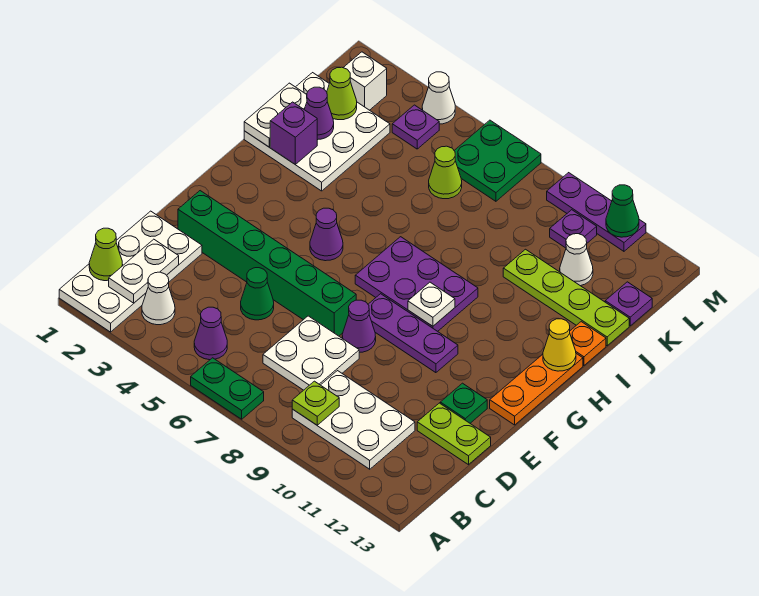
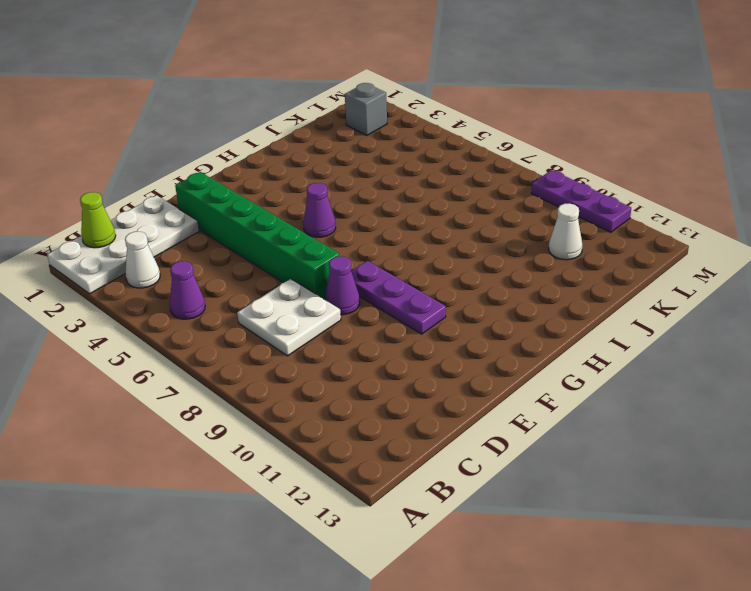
grey brick L2 level 1 -> white brick L2 level 1
none -> green plate A6:A7 level 1
none -> white plate B9:C11 level 1
none -> green cone D5 level 1
none -> lime plate D12:D13 level 1

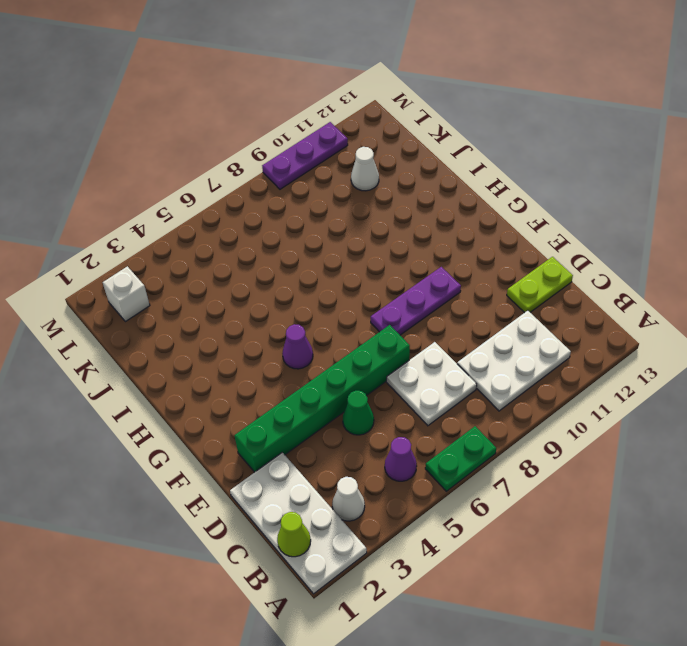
none -> purple cone E8 level 1
none -> green plate E12 level 1
none -> orange plate F13:H13 level 1
none -> purple plate G7:H9 level 1

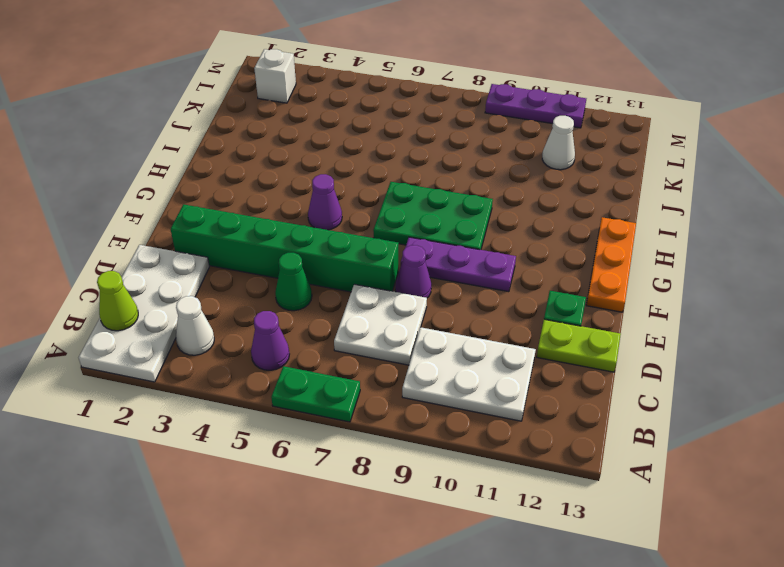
green plate G7:H9 level 1 -> purple plate G7:H9 level 1
none -> white plate I1:K3 level 1
none -> orange plate I13 level 1
none -> lime plate J10:J13 level 1
none -> lime cone K6 level 1

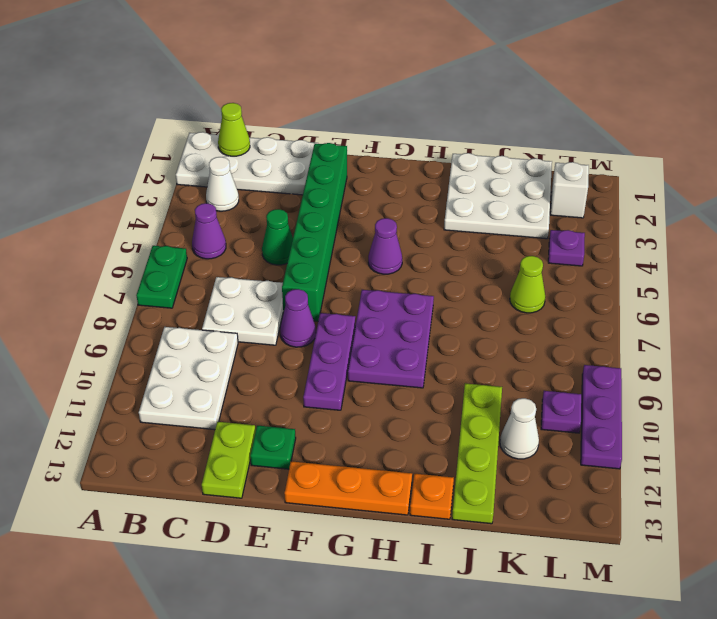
none -> purple plate K13 level 1
none -> green plate L6:M7 level 1
none -> white cone M4 level 1
none -> white plate B2:C2 level 2

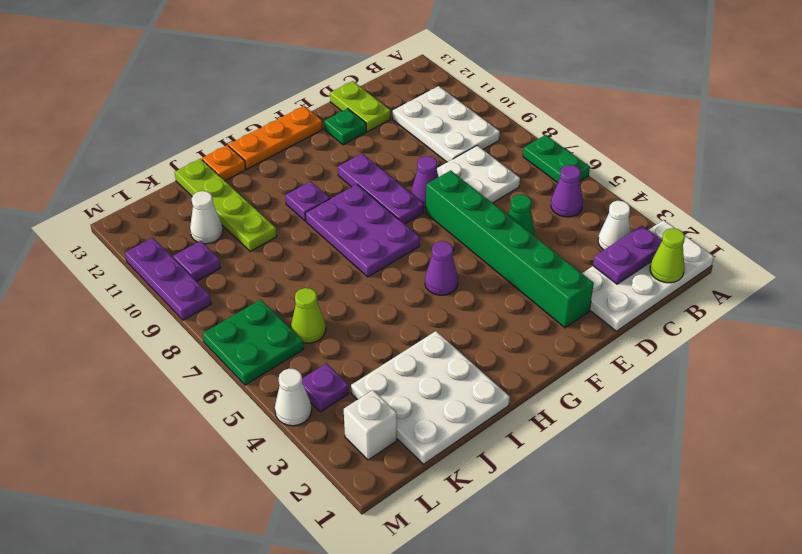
purple plate B2:C2 level 2 -> white plate B2:C2 level 2
purple plate H10 level 1 -> purple plate K13 level 1
none -> lime plate B9 level 2
none -> white plate G9 level 2
none -> yellow cone H13 level 2
none -> white plate I1:J1 level 2

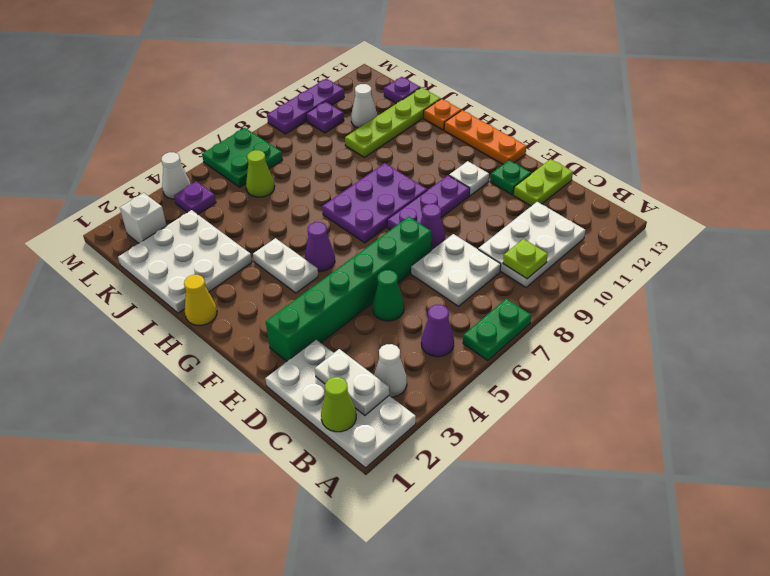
white plate F11 level 1 -> white plate G9 level 2
white plate G4:H4 level 1 -> white plate I1:J1 level 2
yellow cone H1 level 1 -> yellow cone H13 level 2
none -> purple brick I2 level 2
none -> purple cone J2 level 2
none -> lime cone K2 level 2
none -> green cone M11 level 2

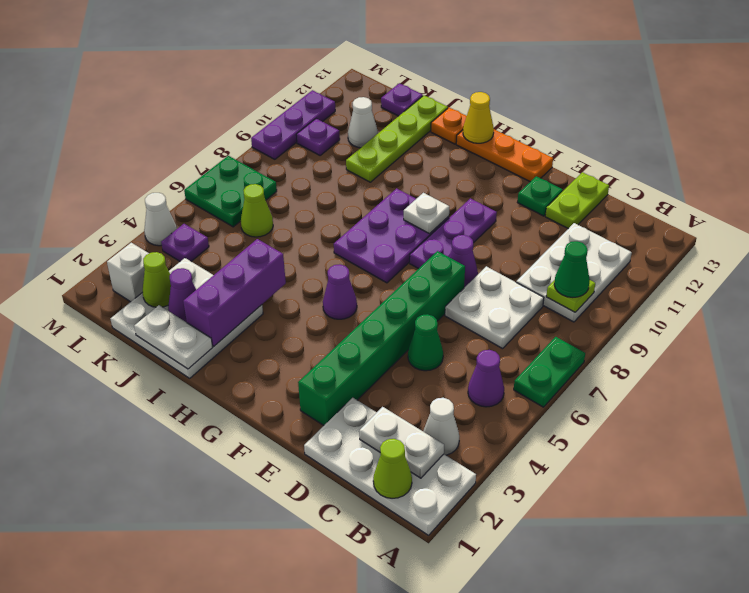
green cone B9 level 3 -> green cone M11 level 2
purple brick I2:I4 level 2 -> purple brick I2 level 2

